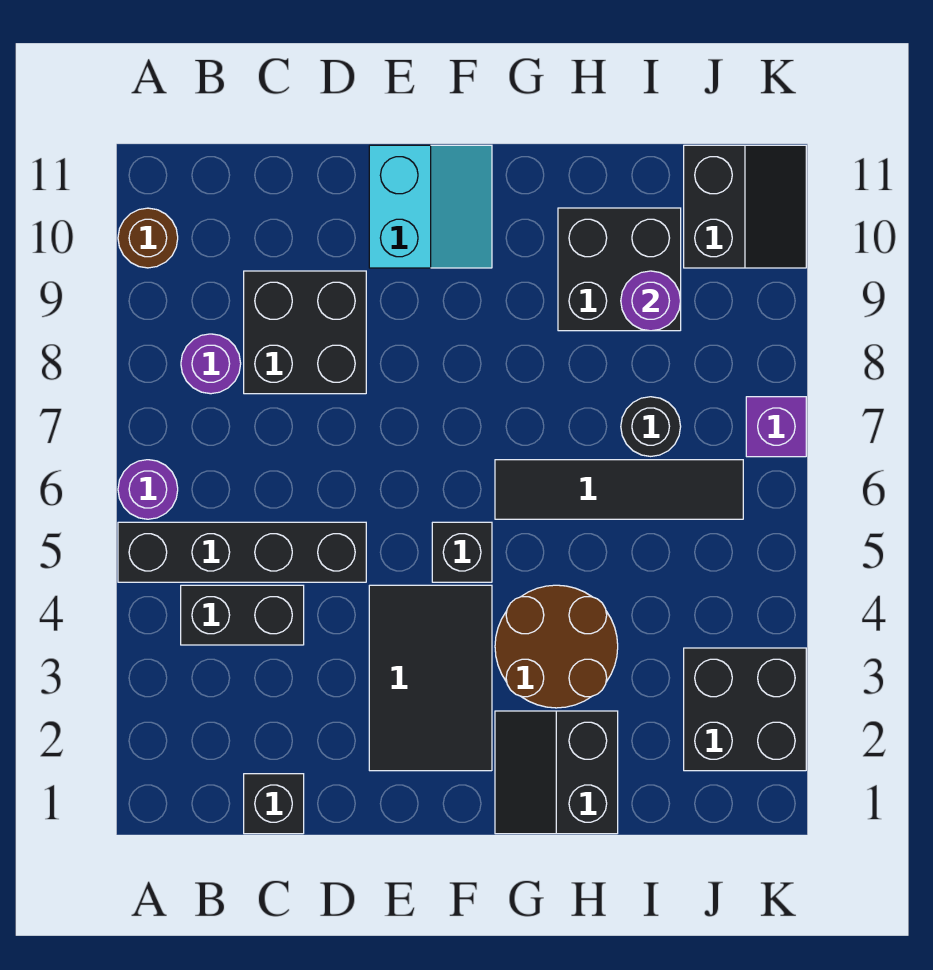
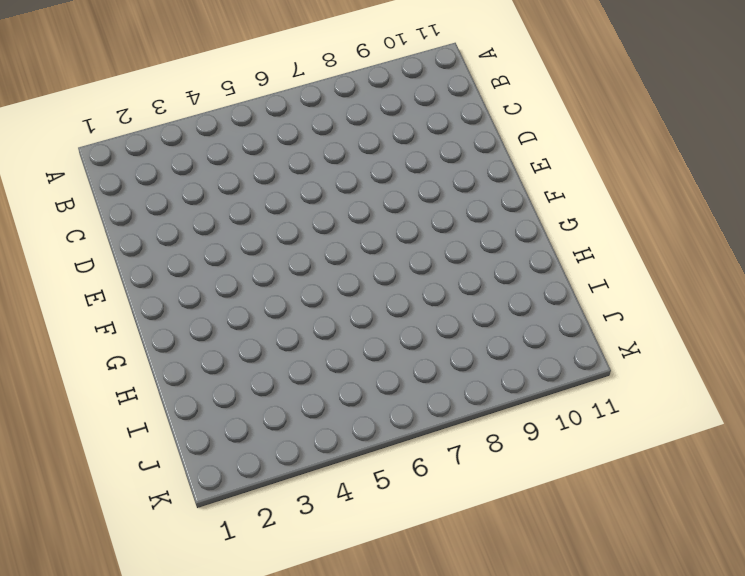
none -> black brick A5:D5 level 1
none -> purple round brick A6 level 1
none -> brown round brick A10 level 1

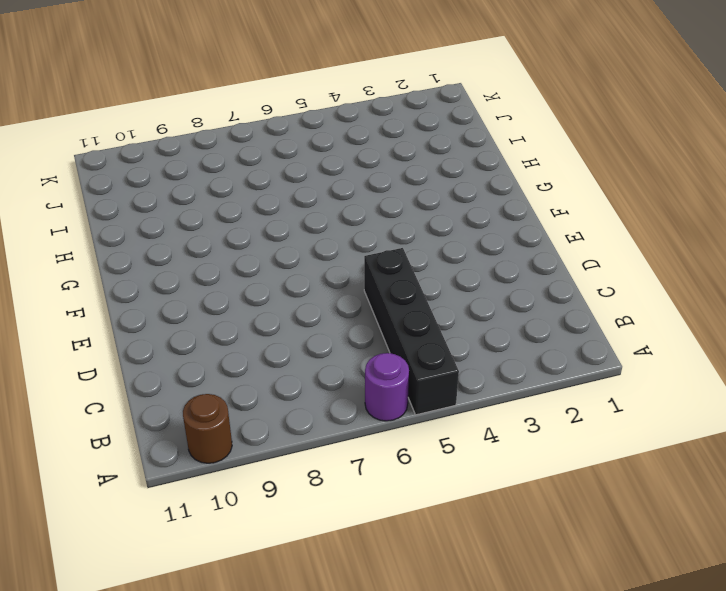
none -> black brick B4:C4 level 1
none -> purple round brick B8 level 1
none -> black brick C1 level 1

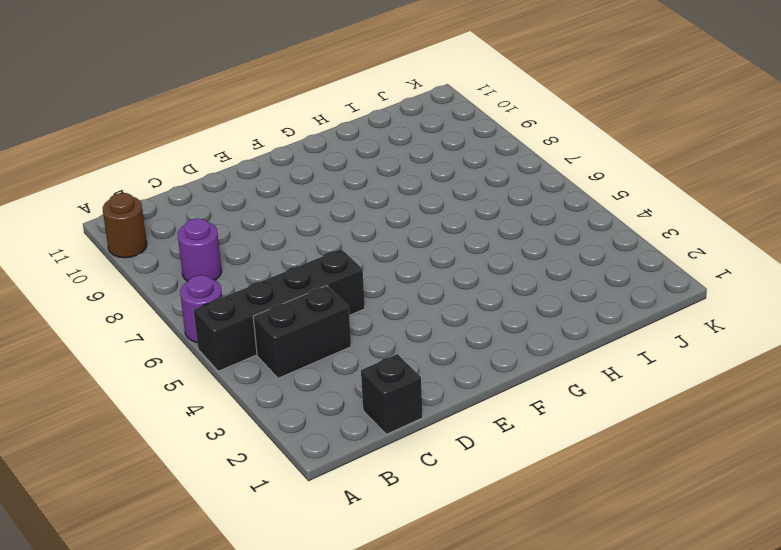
none -> black brick C8:D9 level 1
none -> black tile E2:F4 level 1
none -> cyan slope E10:F11 level 1 top E

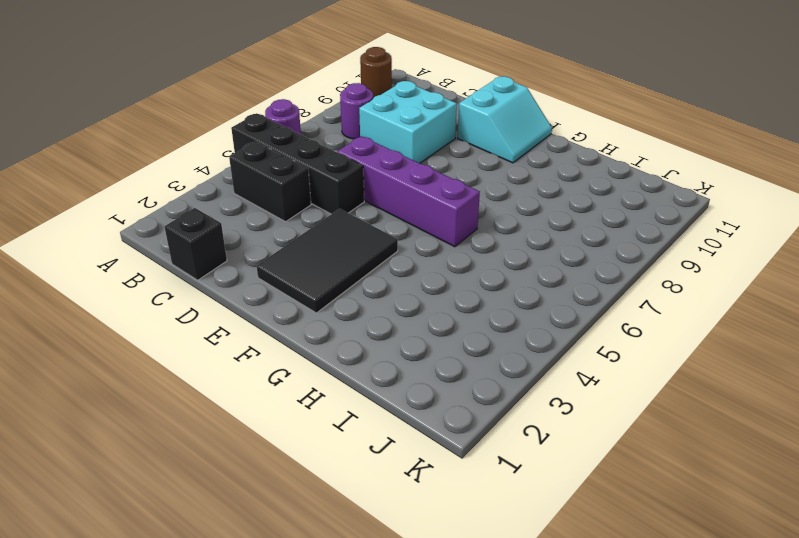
cyan brick C8:D9 level 1 -> black brick C8:D9 level 1
purple brick D6:G6 level 1 -> black tile G6:J6 level 1
none -> black brick F5 level 1
none -> black slope G1:H2 level 1 top H
none -> brown round brick G3:H4 level 1

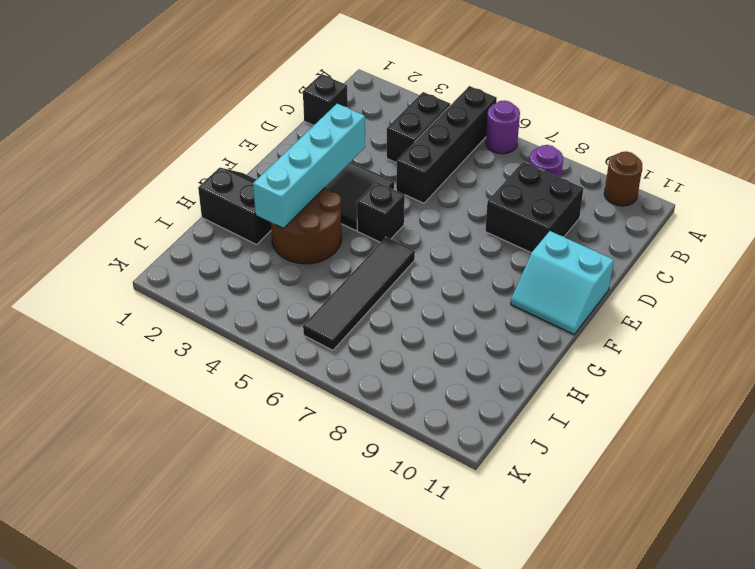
cyan brick E3:H3 level 2 -> none
none -> black brick H9:I10 level 1
none -> black round brick I7 level 1
none -> black brick J2:K3 level 1

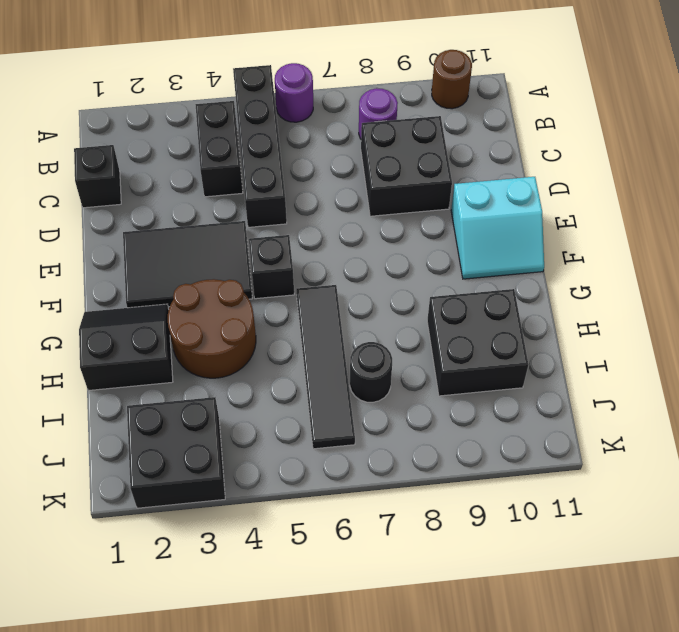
none -> black slope J10:K11 level 1 top J
none -> purple brick K7 level 1
none -> purple round brick I9 level 2

